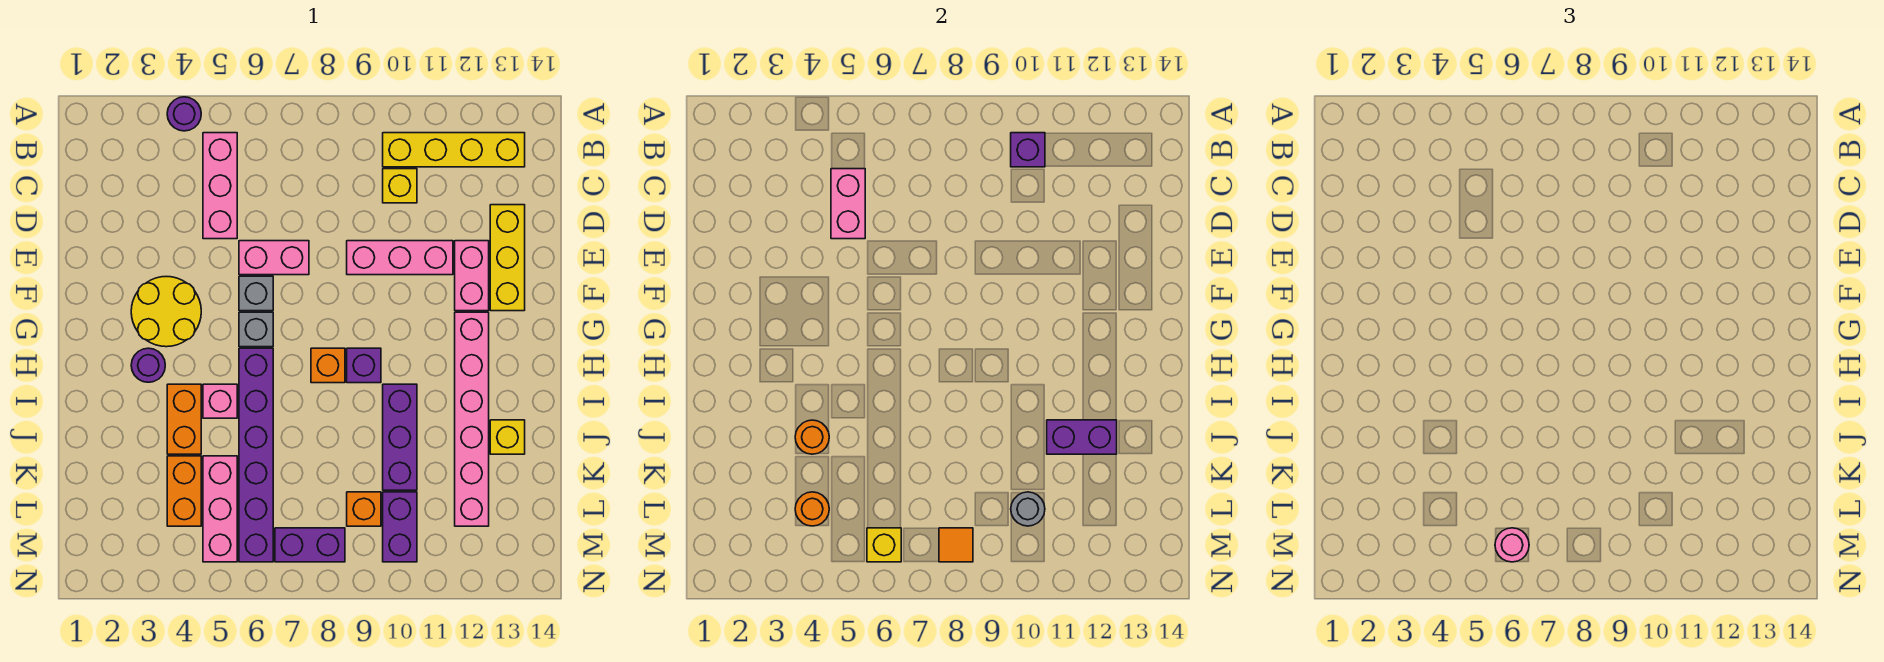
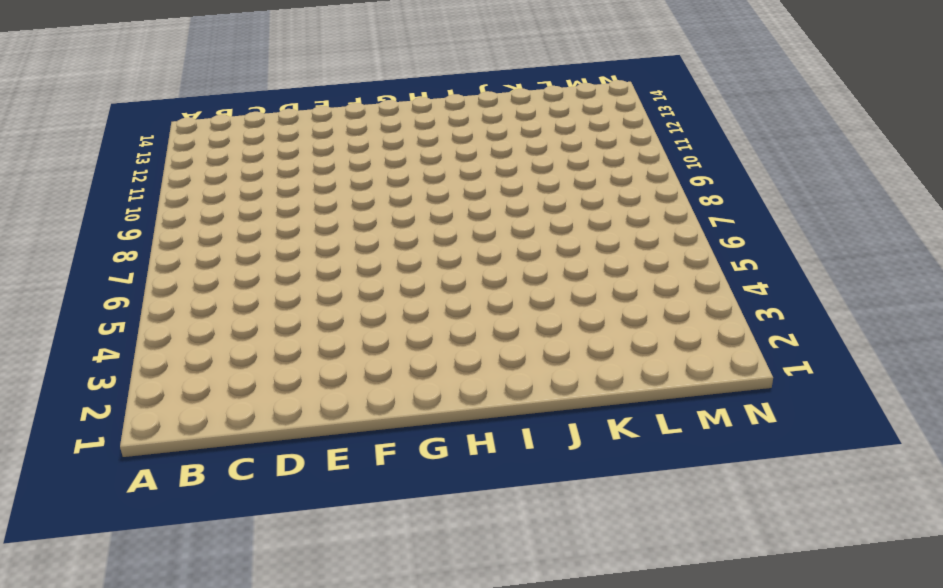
none -> purple round brick A4 level 1
none -> pink brick B5:D5 level 1
none -> yellow brick B10:B13 level 1
none -> yellow brick C10 level 1

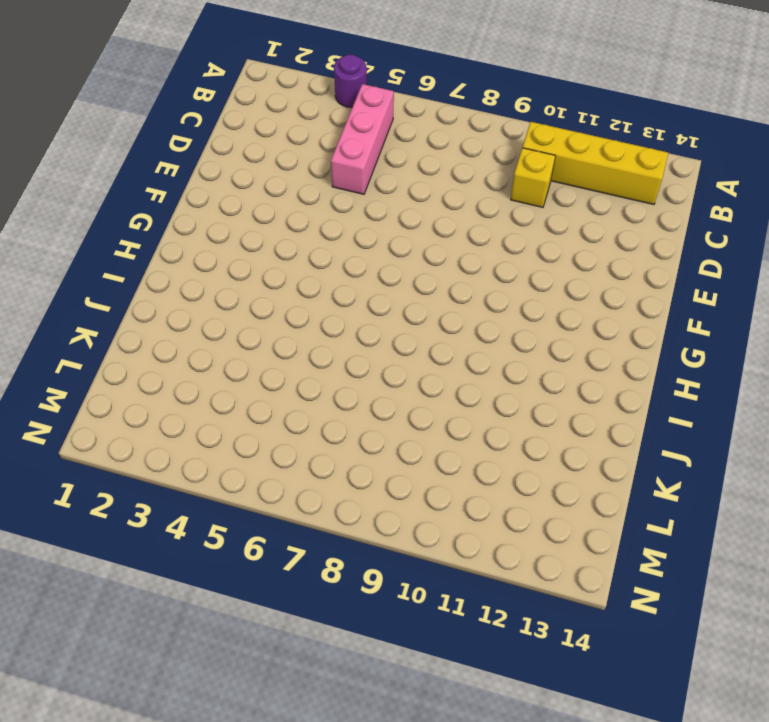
none -> yellow brick D13:F13 level 1
none -> pink brick E6:E7 level 1
none -> pink brick E9:E11 level 1
none -> pink brick E12:F12 level 1

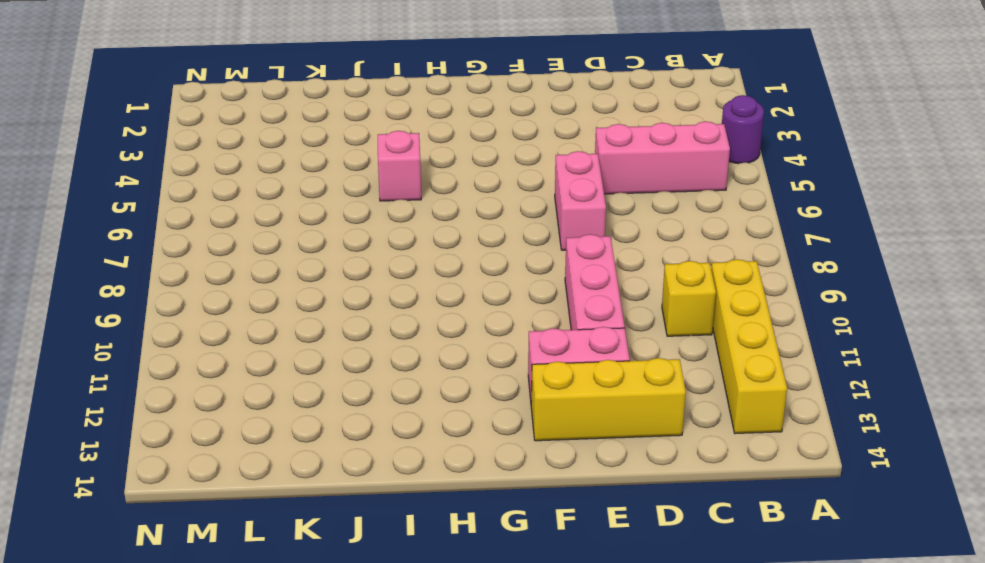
none -> yellow round brick F3:G4 level 1
none -> grey brick F6 level 1
none -> grey brick G6 level 1
none -> pink brick G12:L12 level 1

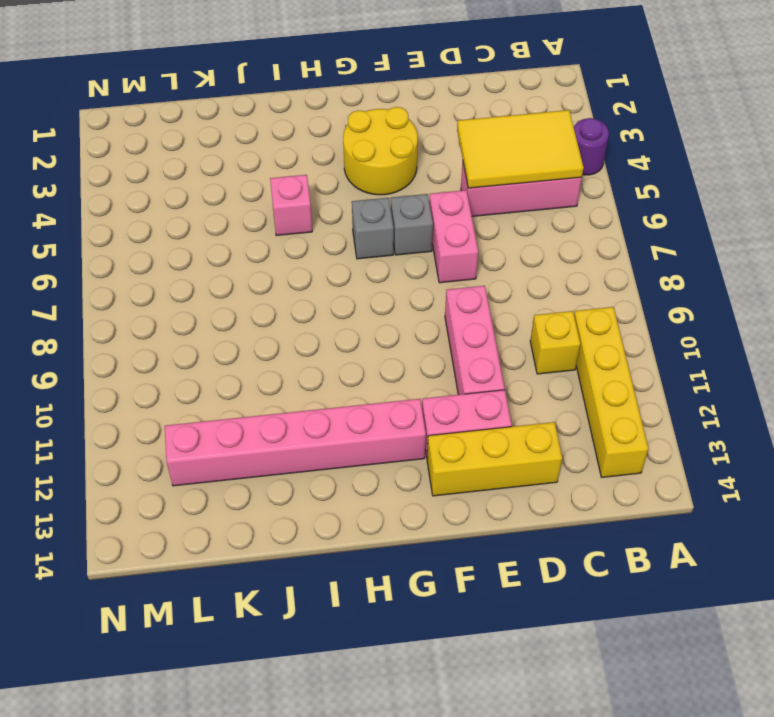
yellow tile B4:D5 level 2 -> pink brick C5:D5 level 2
none -> purple round brick H3 level 1
none -> purple brick H6:M6 level 1
none -> orange brick H8 level 1
none -> purple brick H9 level 1

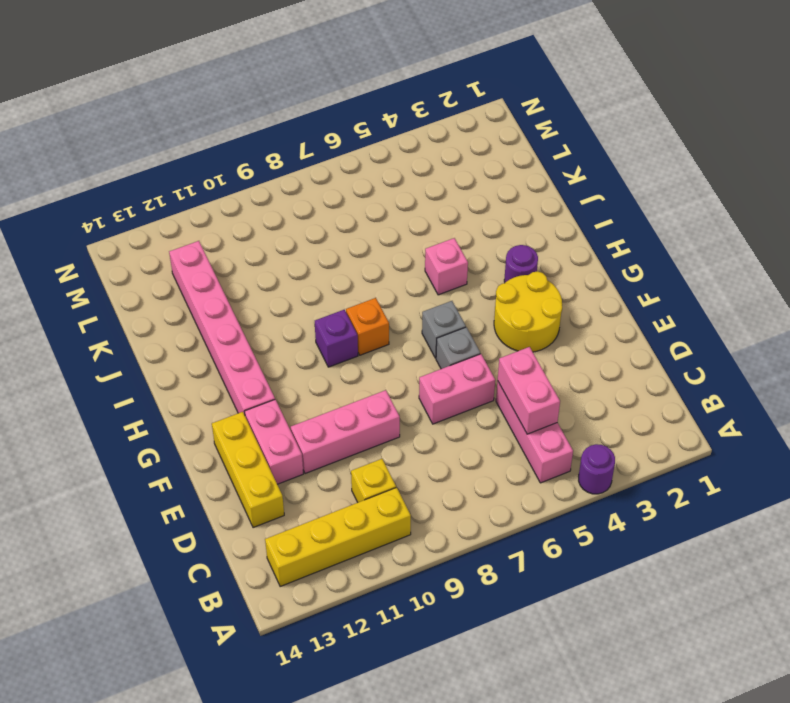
none -> purple brick H6:M6 level 1
none -> orange brick I4:J4 level 1
none -> purple brick I10:K10 level 1
none -> yellow brick J13 level 1

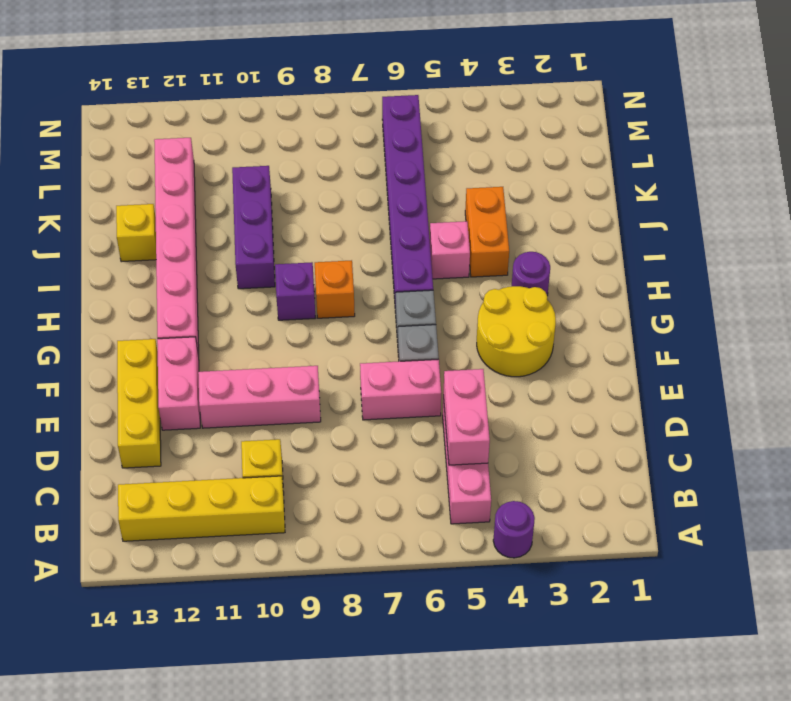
none -> orange brick K4:L4 level 1
none -> pink brick K5:M5 level 1
none -> orange brick L9 level 1
none -> purple brick L10:M10 level 1

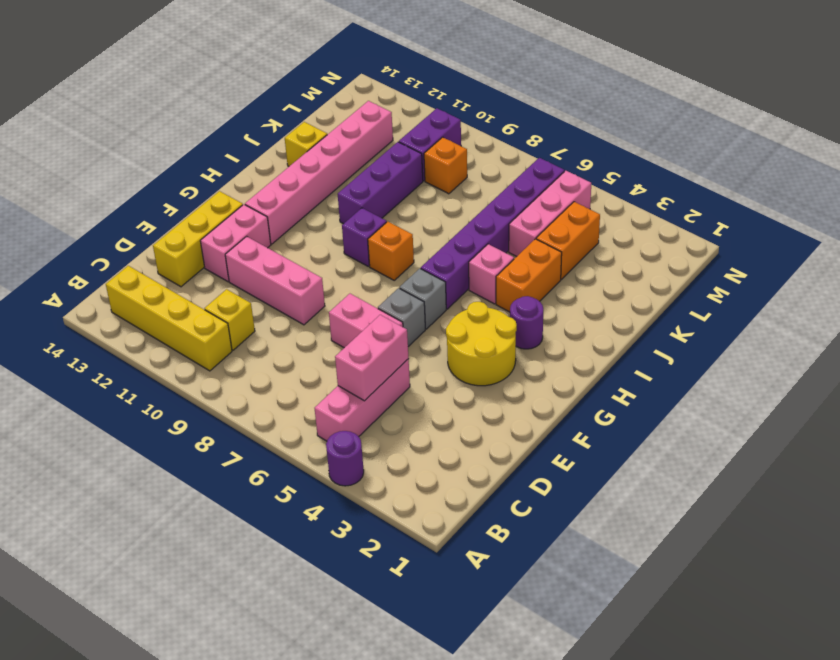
none -> purple brick M7:M8 level 1
none -> purple brick B10 level 2
none -> orange round brick J4 level 2
none -> purple brick J11:J12 level 2

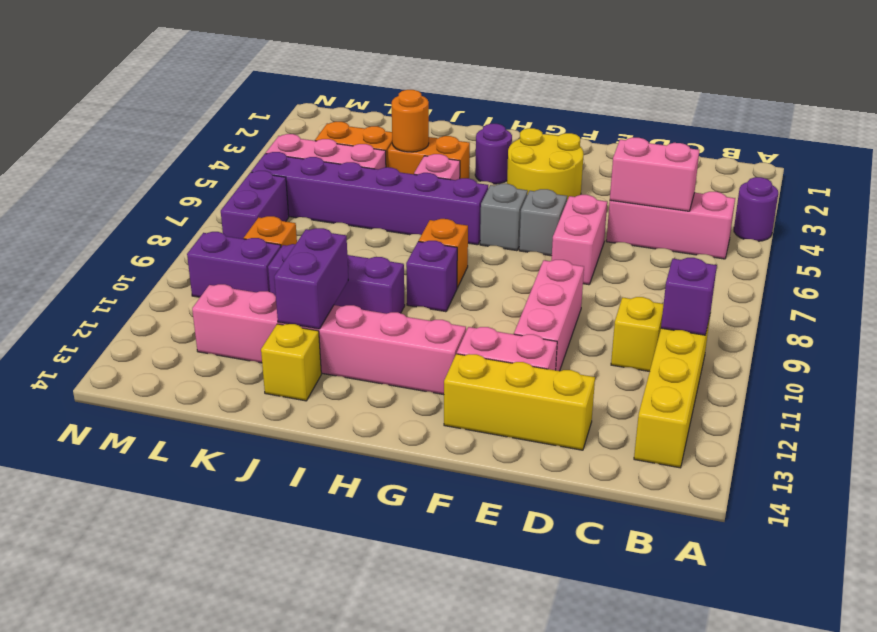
none -> orange round brick L4 level 2
none -> grey round brick L10 level 2
none -> yellow brick M6 level 2
none -> orange tile M8 level 2

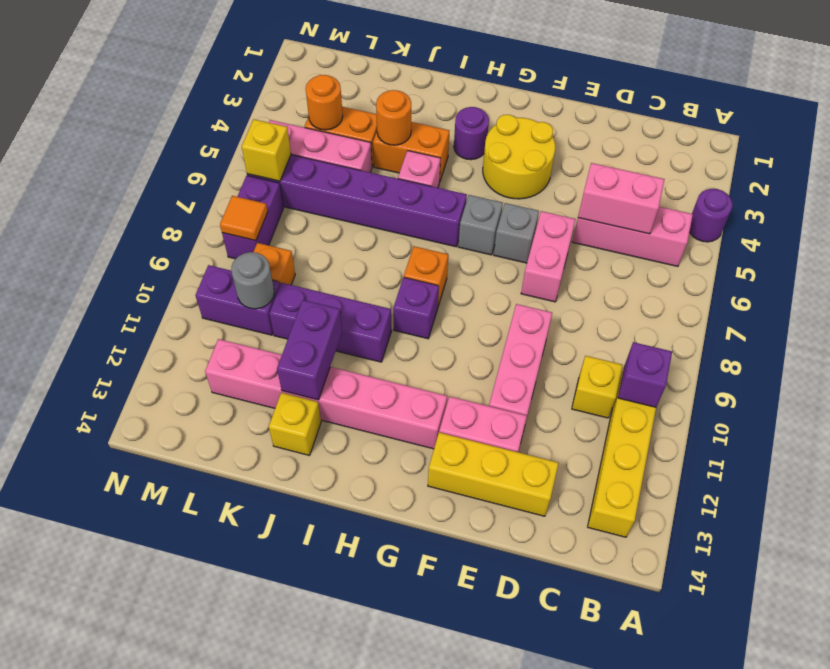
none -> pink round brick M6 level 3

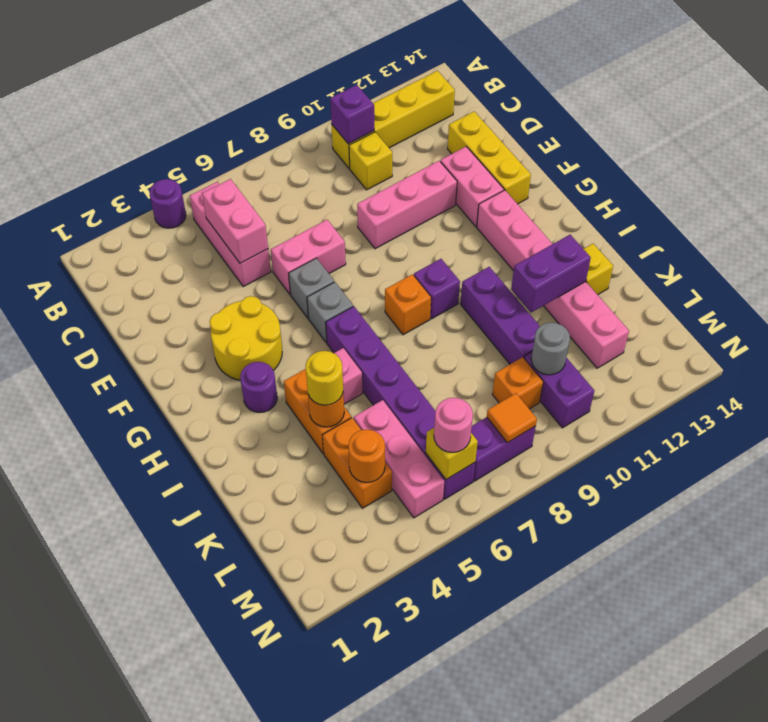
yellow round brick J4 level 3 -> none

